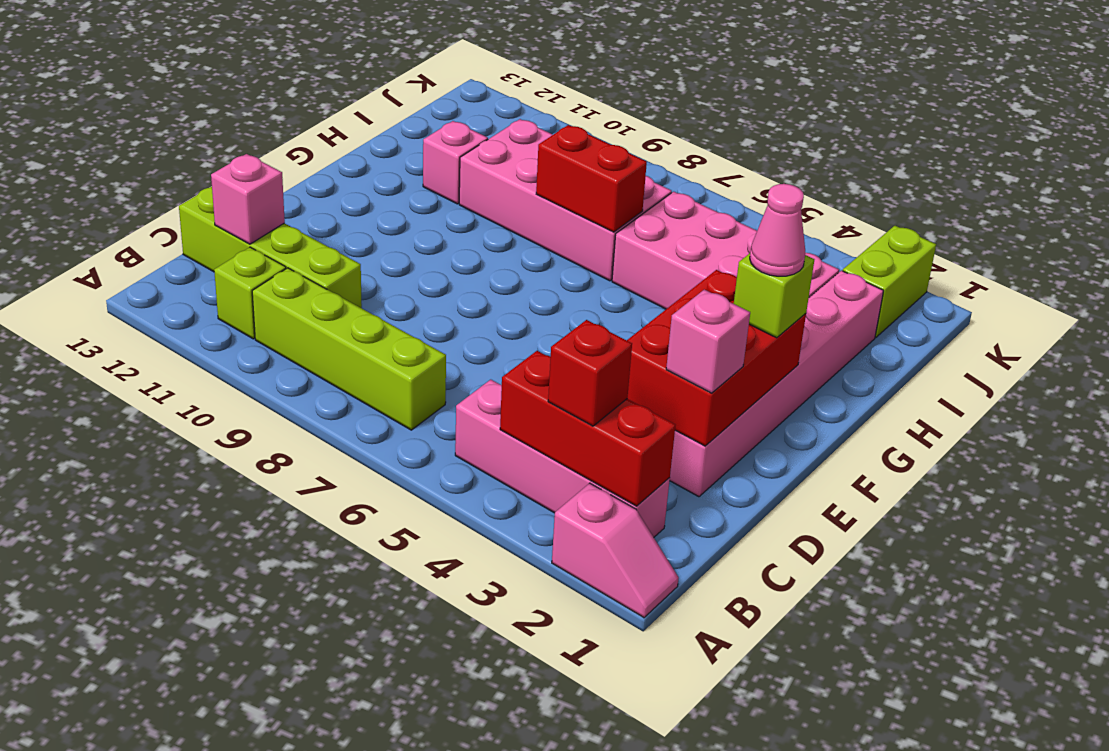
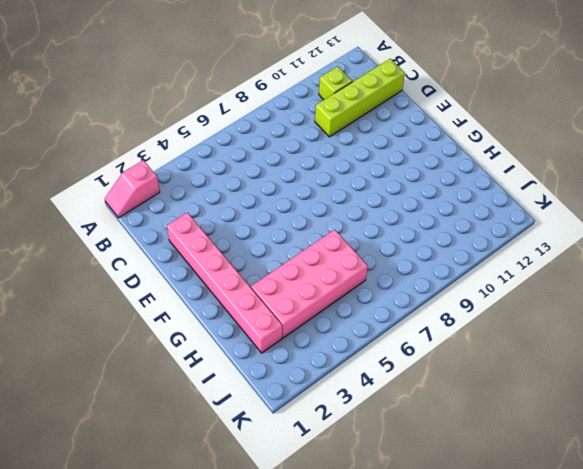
none -> pink brick B2:B5 level 1
none -> lime brick B7:B10 level 1
none -> pink brick H7:I10 level 1

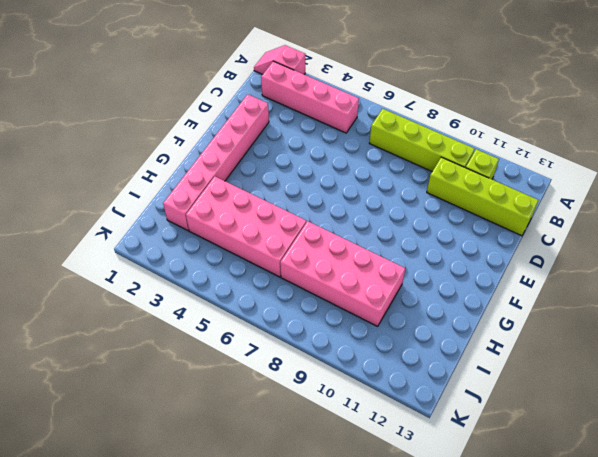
none -> pink brick H11 level 1
none -> lime brick J2:K2 level 1
none -> red brick B2:B4 level 2

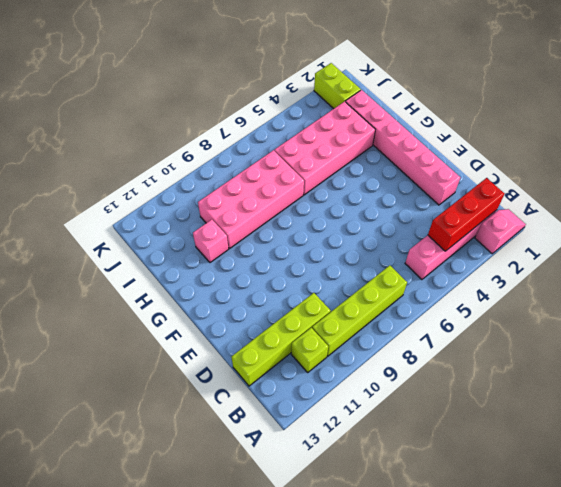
none -> pink brick C12 level 2
none -> red brick D2:F3 level 2
none -> red brick H7:H8 level 2

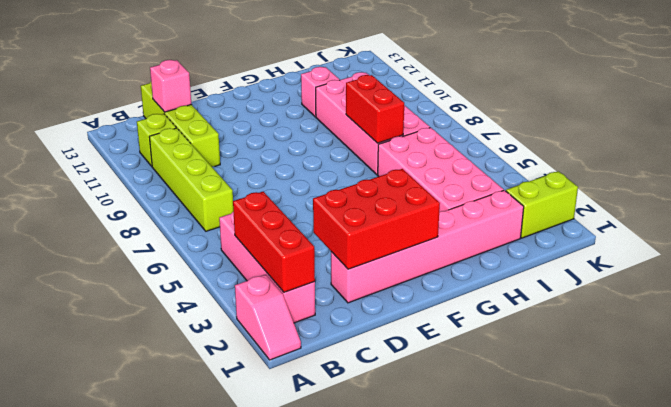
none -> red brick B3 level 3
none -> pink brick D2 level 3
none -> lime brick F2 level 3

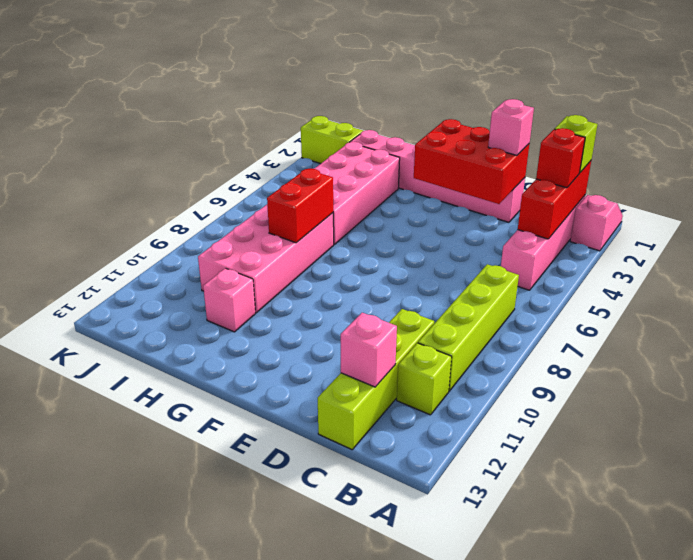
lime brick B2 level 3 -> lime brick F2 level 3
none -> pink cone F2 level 4

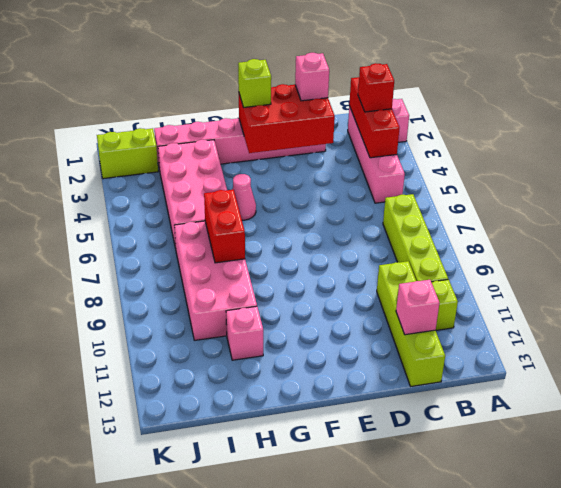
pink cone G5 level 1 -> pink cone F2 level 4

